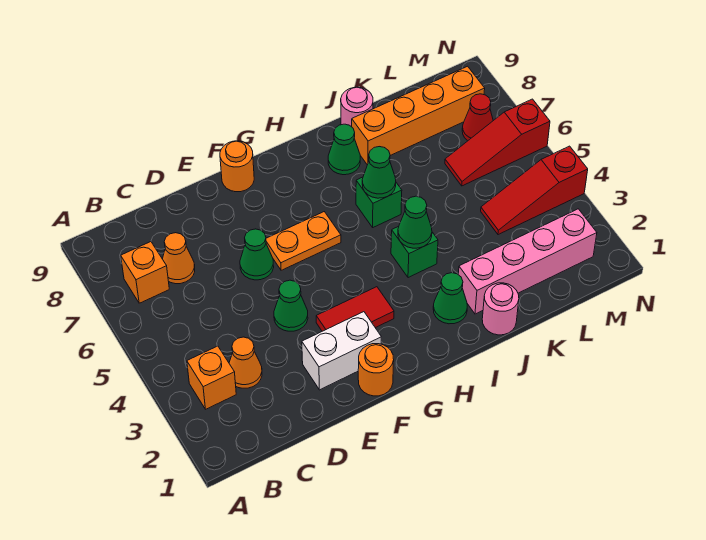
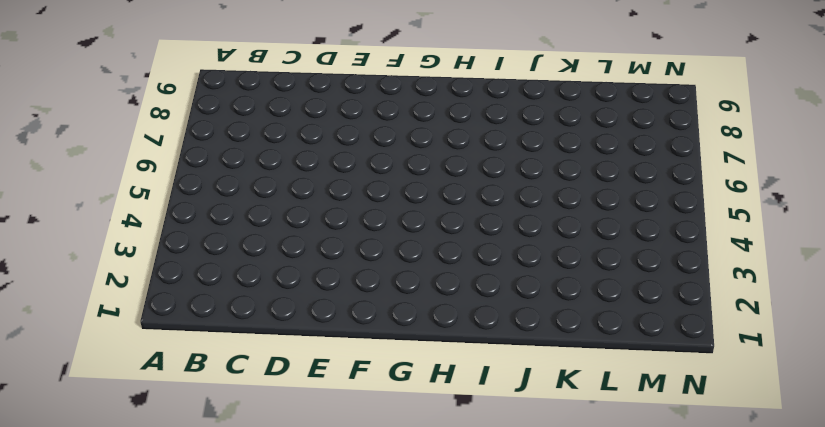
none -> orange brick B3 level 1
none -> orange brick B7 level 1
none -> orange cone C3 level 1

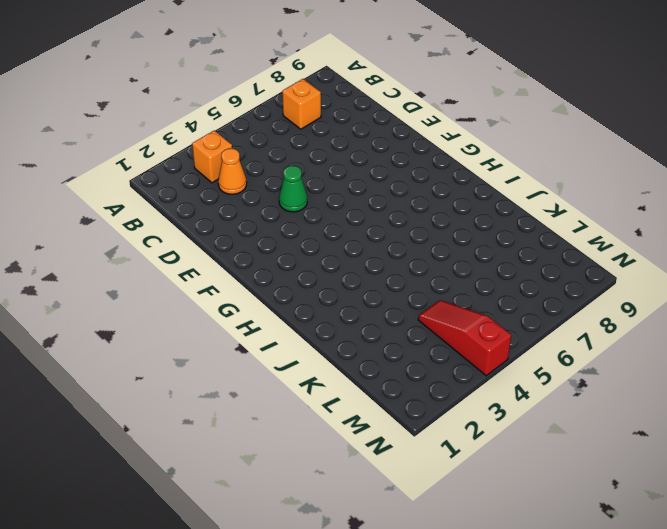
none -> orange cone C7 level 1
none -> white brick E2:F2 level 1
none -> green cone E6 level 1

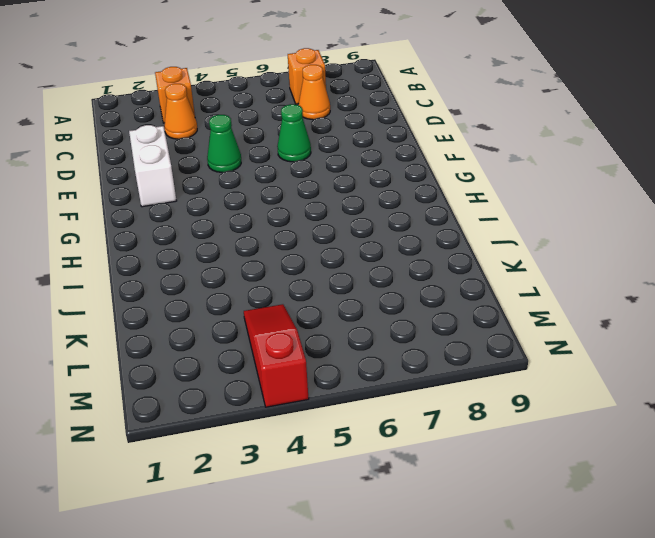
none -> orange round brick F1 level 1
none -> red tile F3:G3 level 1
none -> orange plate F6:G6 level 1

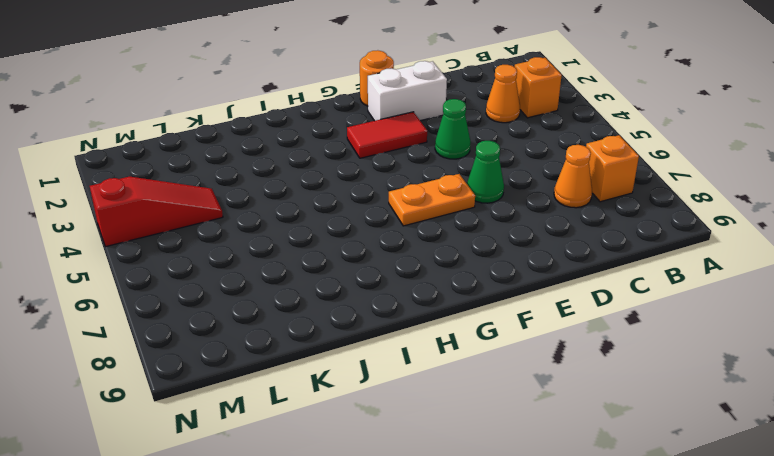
none -> orange round brick F9 level 1
none -> green cone I2 level 1
none -> green brick I4 level 1

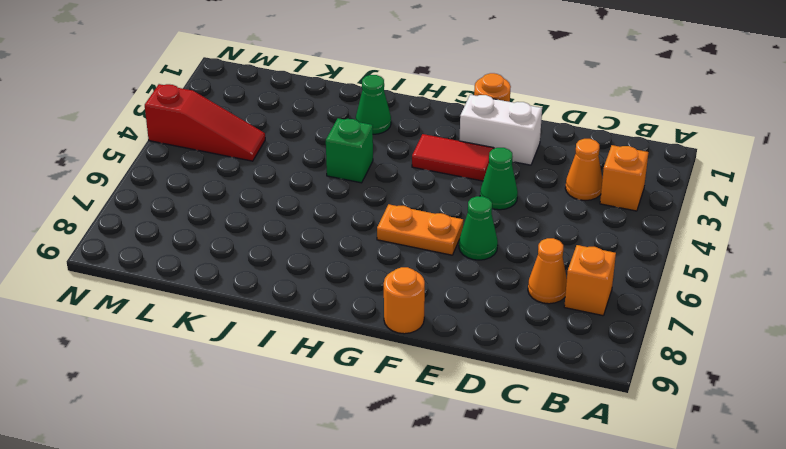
none -> green brick I6 level 1
none -> green cone I8 level 1
none -> pink round brick J1 level 1

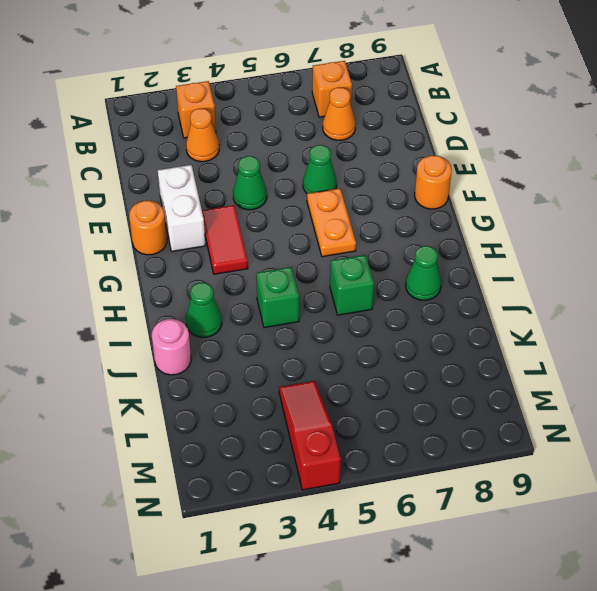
none -> pink brick J2:M2 level 1
none -> orange brick J8:M8 level 1
none -> pink round brick J9 level 1

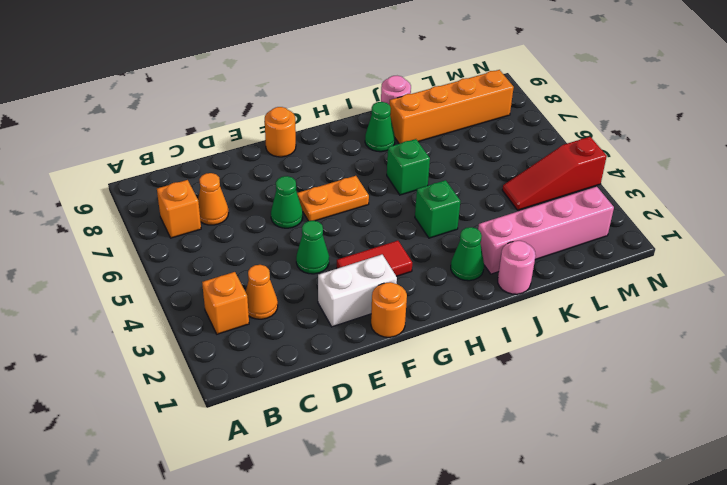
none -> red slope L6:N6 level 1 top N
none -> red cone M7 level 1
none -> green cone I4 level 2

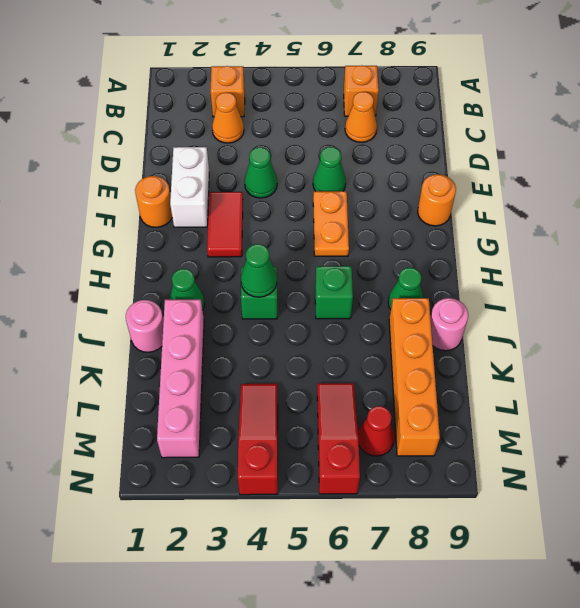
none -> green cone I6 level 2

